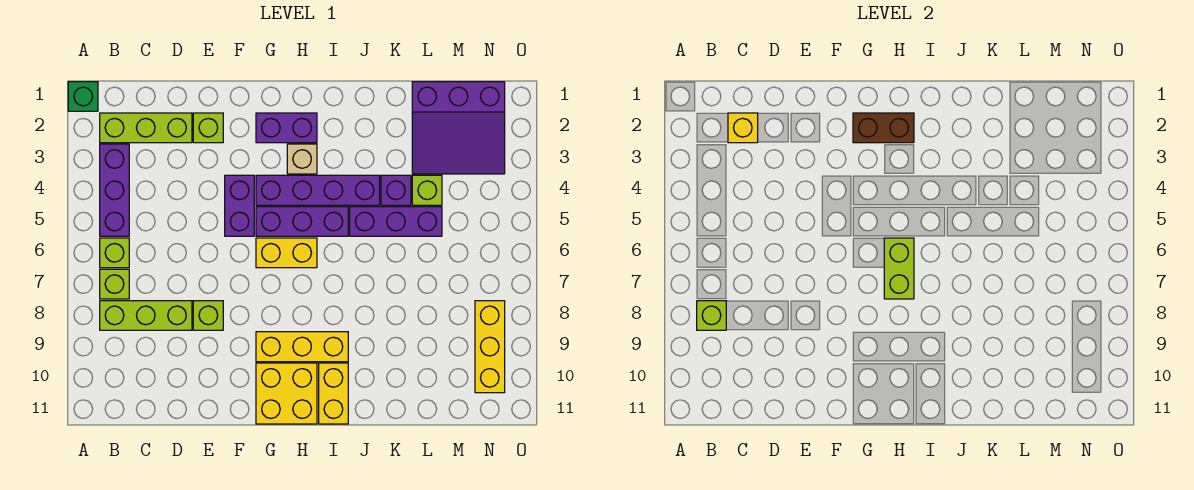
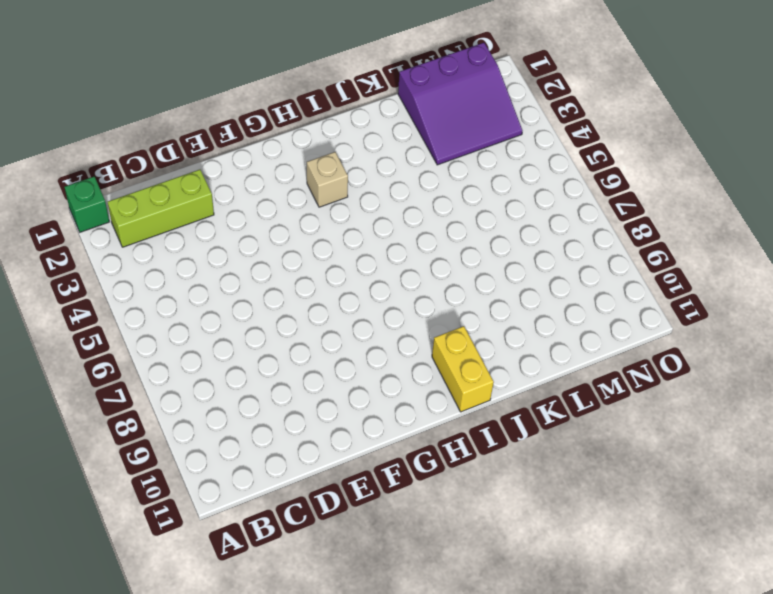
none -> purple brick B3:B5 level 1
none -> lime brick B6 level 1
none -> lime brick B7 level 1

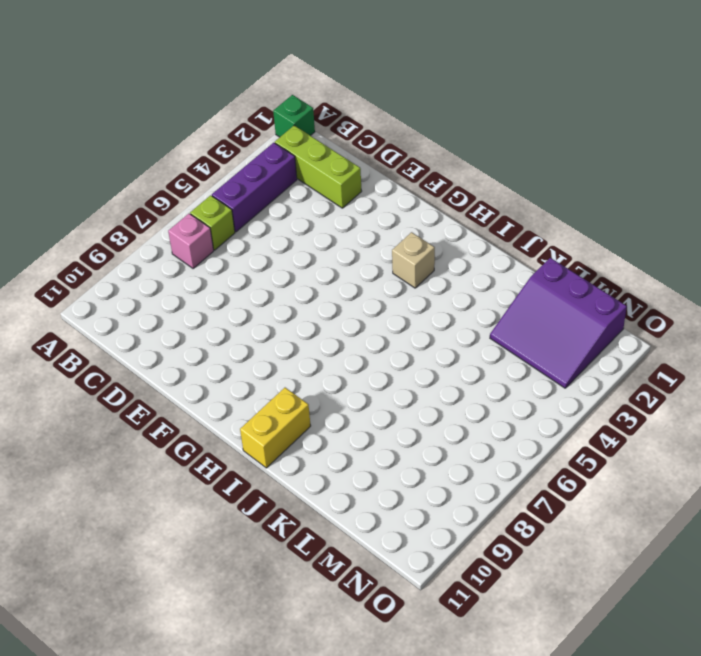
pink brick B7 level 1 -> lime brick B7 level 1
none -> lime brick B8:D8 level 1
none -> lime brick E2 level 1
none -> lime brick E8 level 1

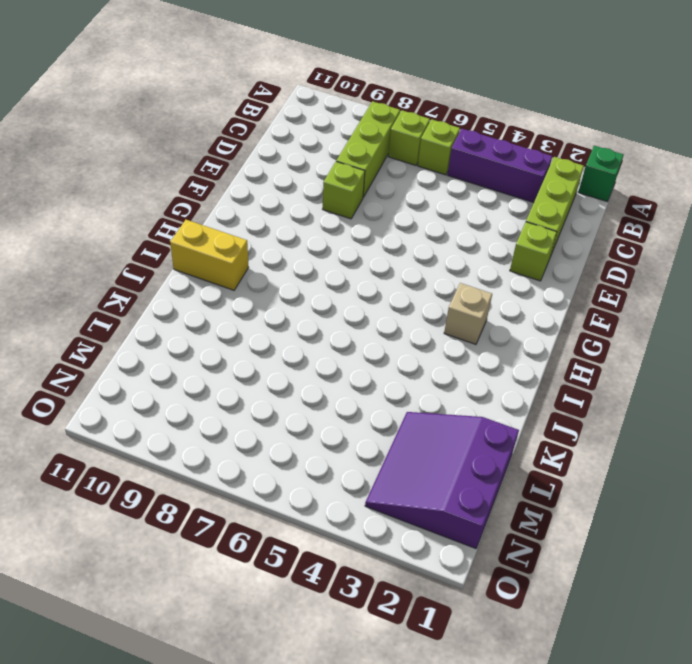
none -> purple brick F4:F5 level 1
none -> purple brick G2:H2 level 1
none -> purple brick G4:J4 level 1

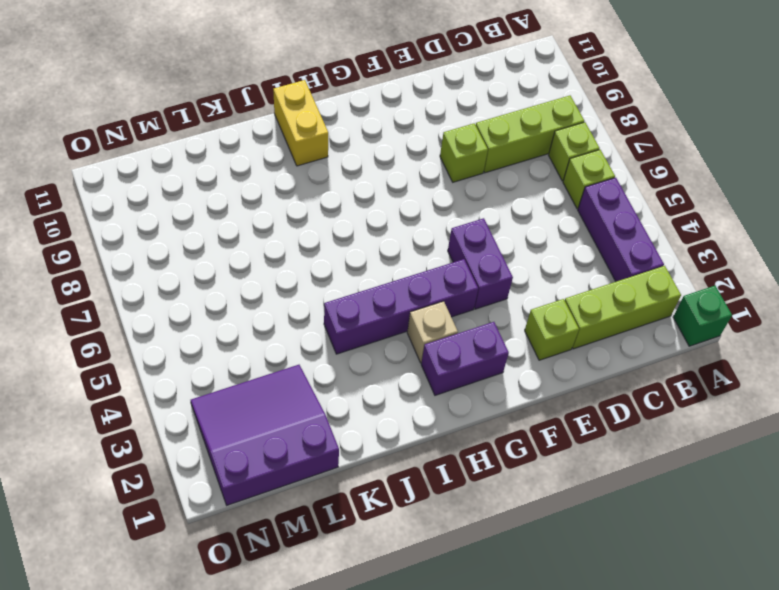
none -> purple brick G5:I5 level 1
none -> yellow brick G6:H6 level 1
none -> yellow brick G9:I9 level 1

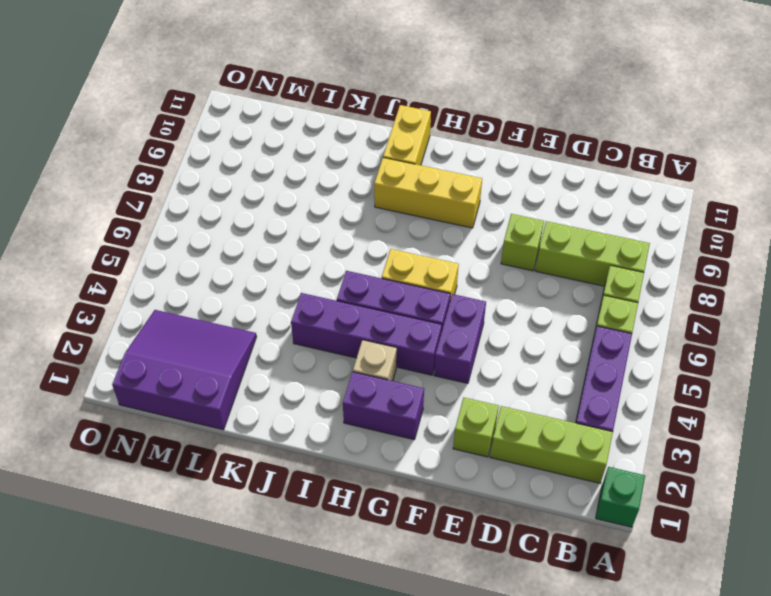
none -> yellow brick G10:H11 level 1
none -> purple brick J5:L5 level 1
none -> purple brick K4 level 1

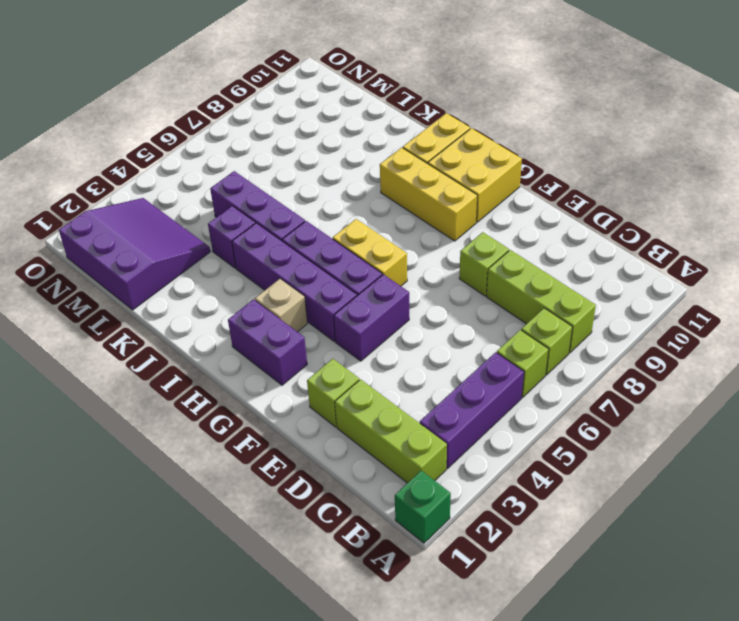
none -> lime brick L4 level 1
none -> yellow brick N8:N10 level 1
none -> lime brick B8 level 2

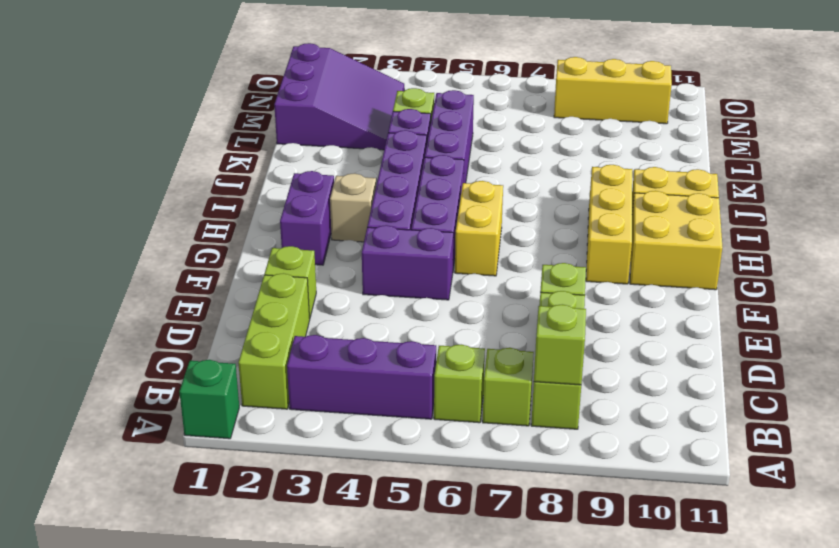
none -> yellow brick C2 level 2
none -> brown brick G2:H2 level 2
none -> lime brick H6:H7 level 2

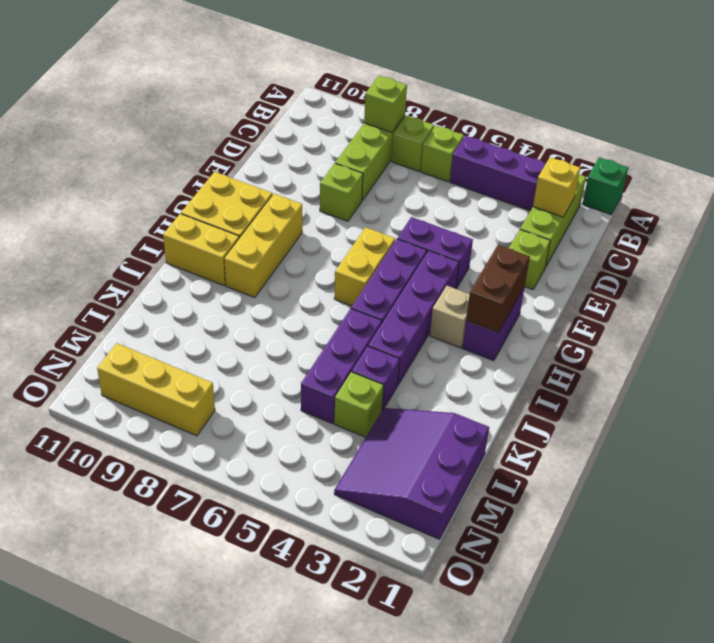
none -> lime brick H6:H7 level 2

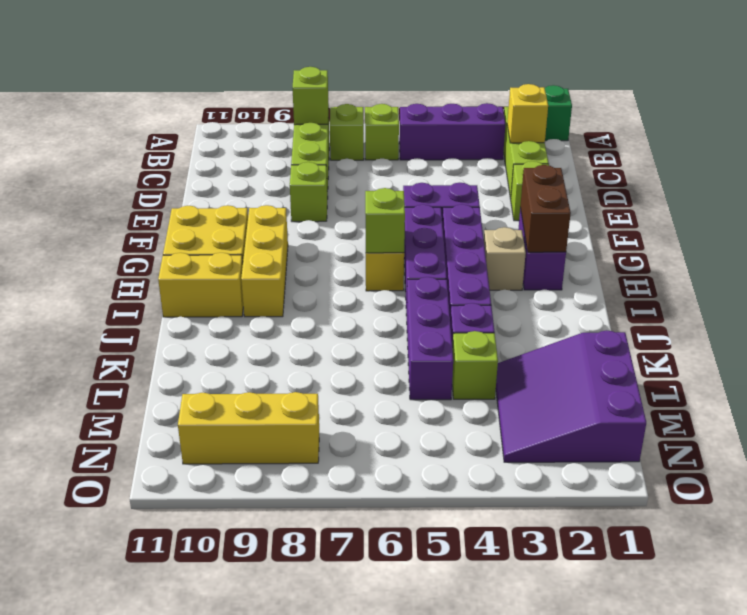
lime brick H6 level 2 -> lime brick H6:H7 level 2

